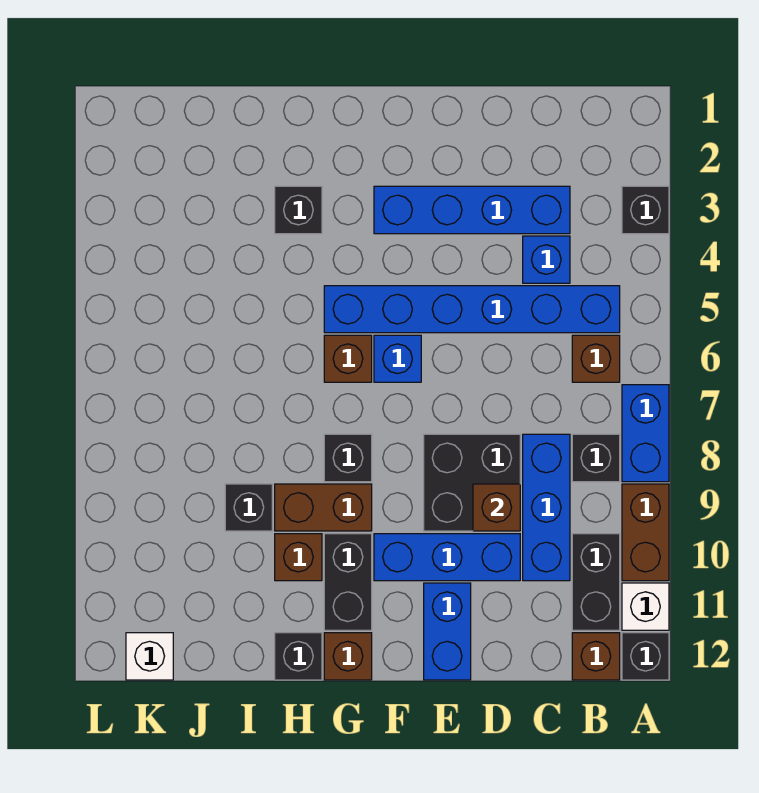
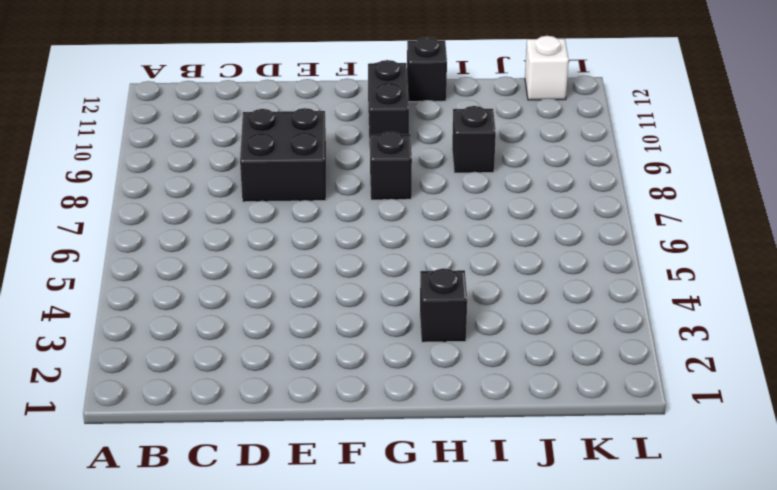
none -> black brick A3 level 1
none -> blue brick A7:A8 level 1
none -> brown brick A9:A10 level 1

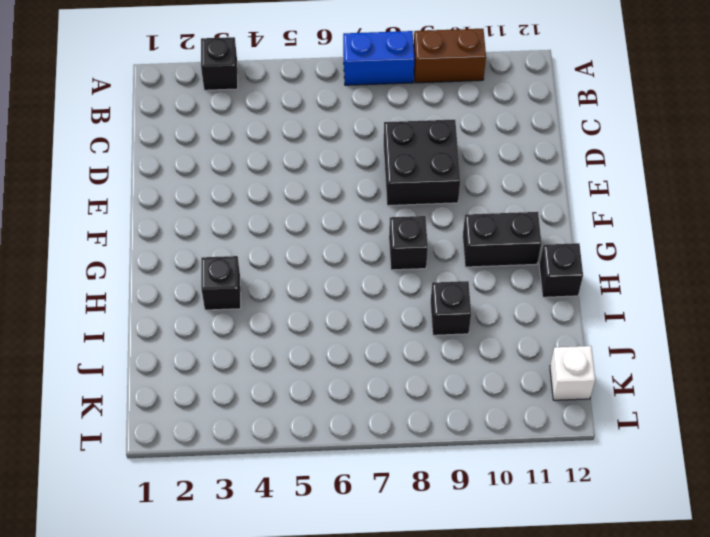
none -> white brick A11 level 1
none -> black brick A12 level 1
none -> blue brick B5:G5 level 1

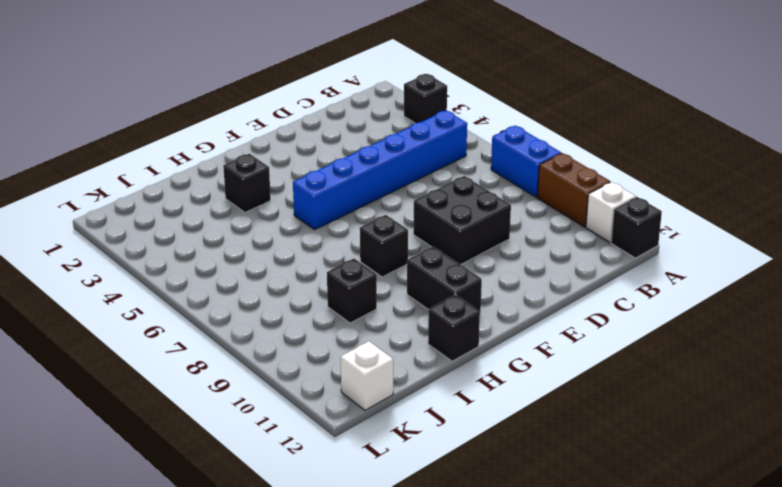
none -> brown brick B6 level 1
none -> black brick B8 level 1
none -> black brick B10:B11 level 1

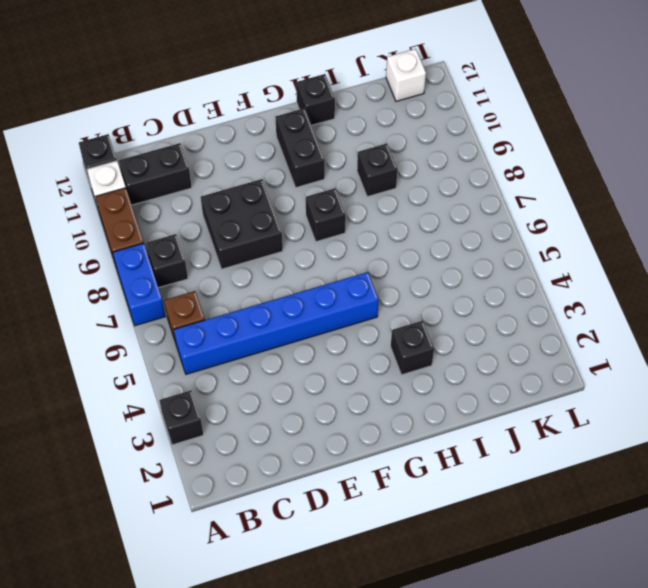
black brick B11:C11 level 1 -> black brick B10:B11 level 1
none -> brown brick B12 level 1
none -> blue brick C3:F3 level 1
none -> blue brick C4 level 1

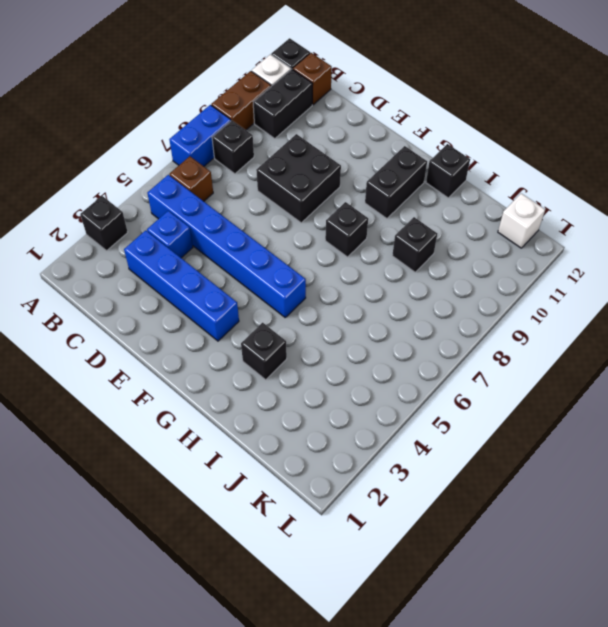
none -> blue brick C8:C10 level 1
none -> blue brick D10:F10 level 1
none -> blue brick E11:E12 level 1

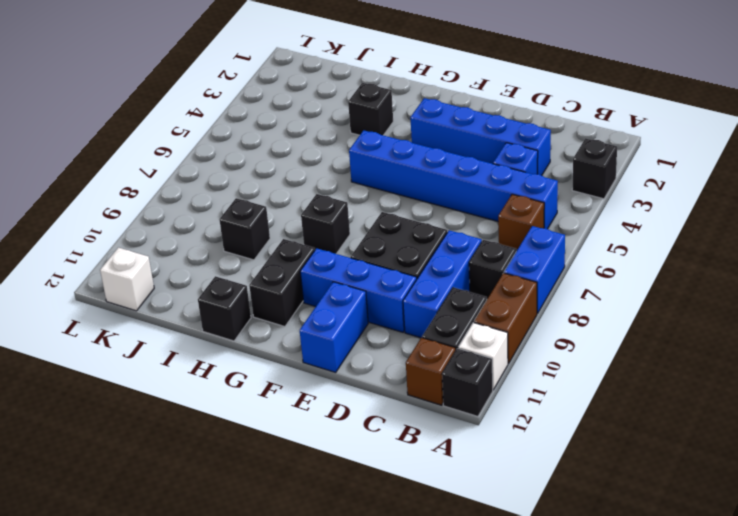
none -> blue brick F6 level 1
none -> brown brick G6 level 1
none -> brown brick G9:H9 level 1

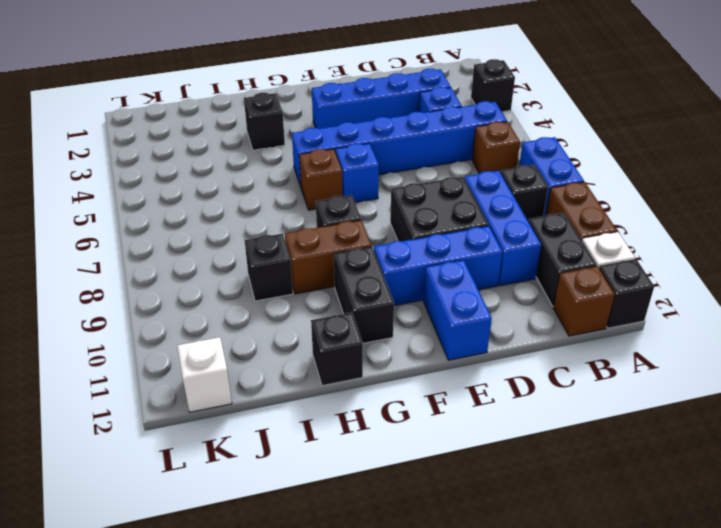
none -> brown brick G12 level 1
none -> brown brick H10 level 1
none -> brown brick D9 level 2

